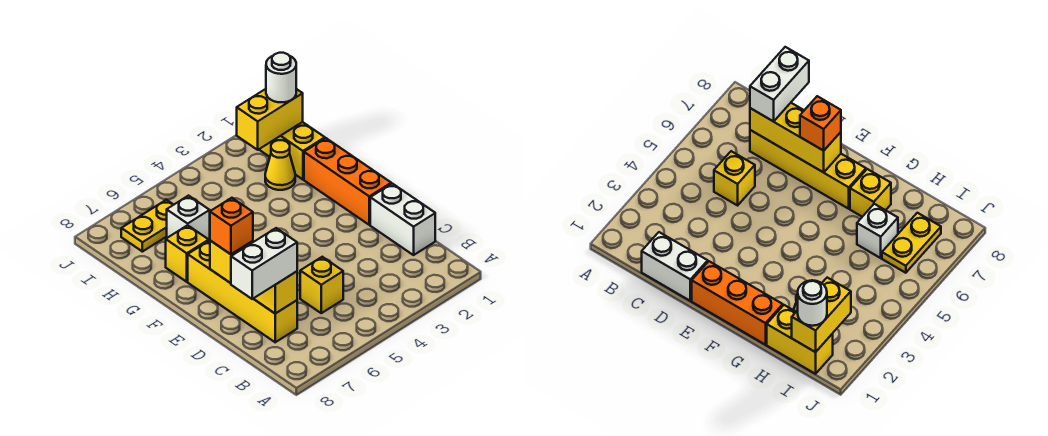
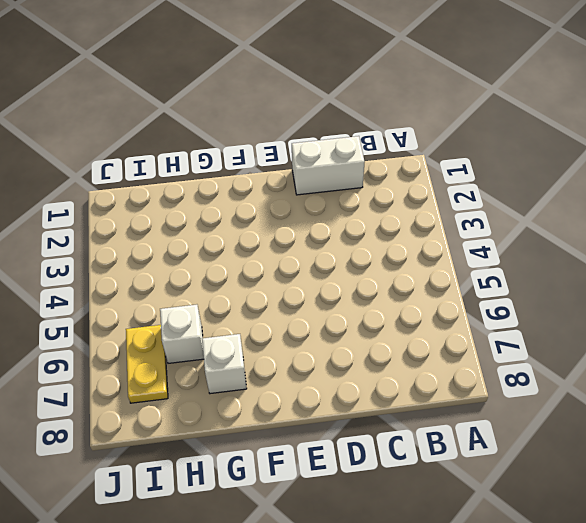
white brick G7 level 1 -> yellow brick G7 level 1
none -> yellow brick C5 level 1
none -> yellow brick C7:F7 level 1
none -> orange brick E1:G1 level 1

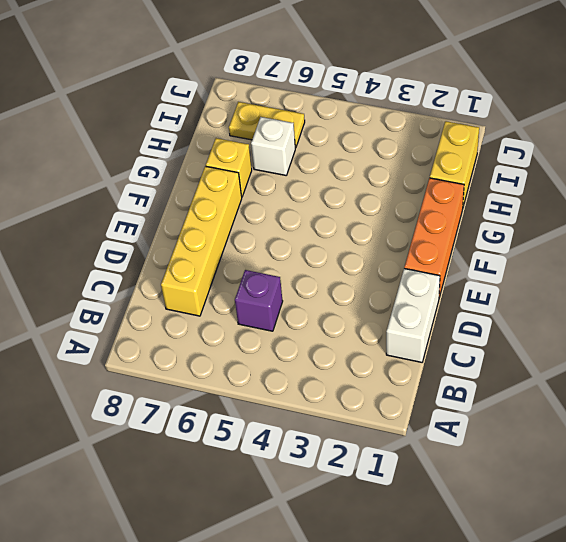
purple brick C5 level 1 -> yellow brick C5 level 1
none -> yellow cone H2 level 1
none -> yellow brick C7:E7 level 2
none -> yellow brick I1:I2 level 2

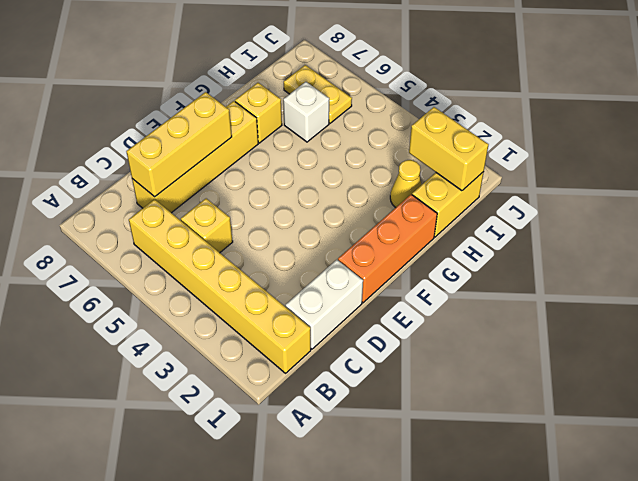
yellow brick B1:B6 level 1 -> none
none -> white brick C7:C8 level 3
none -> orange brick E7 level 3
none -> white round brick I1 level 3

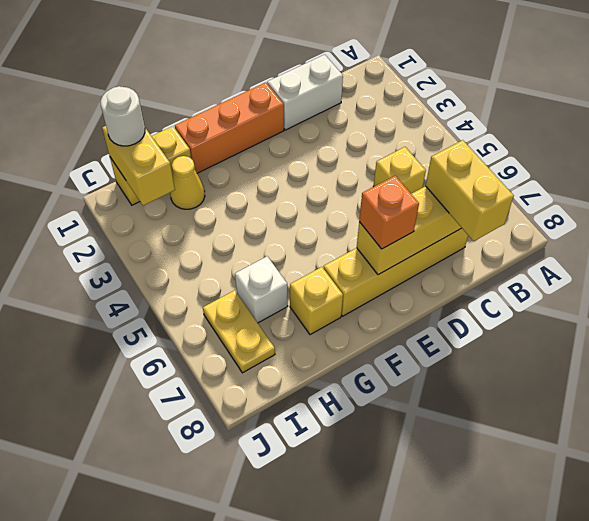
yellow brick C7:C8 level 3 -> white brick C7:C8 level 3

